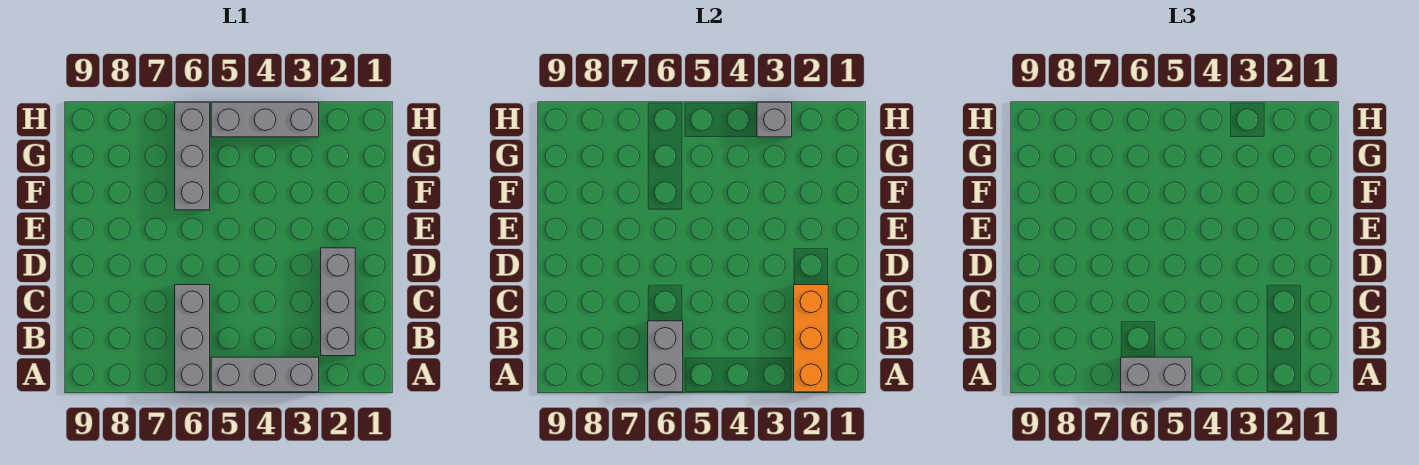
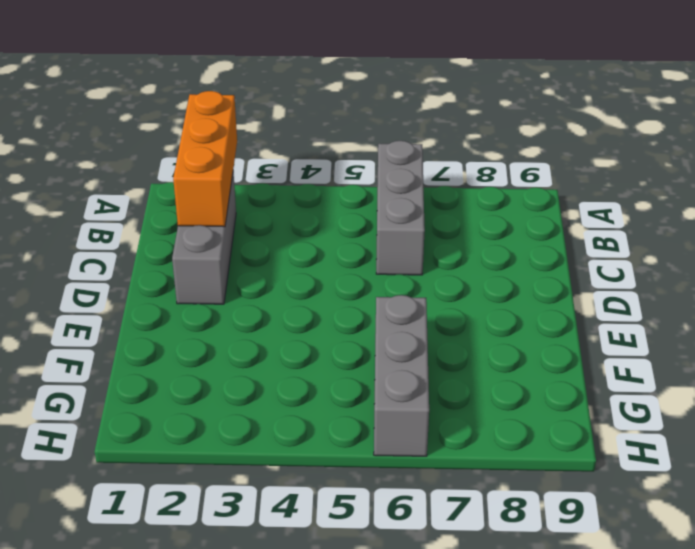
none -> grey brick A3:A5 level 1
none -> grey brick H3:H5 level 1

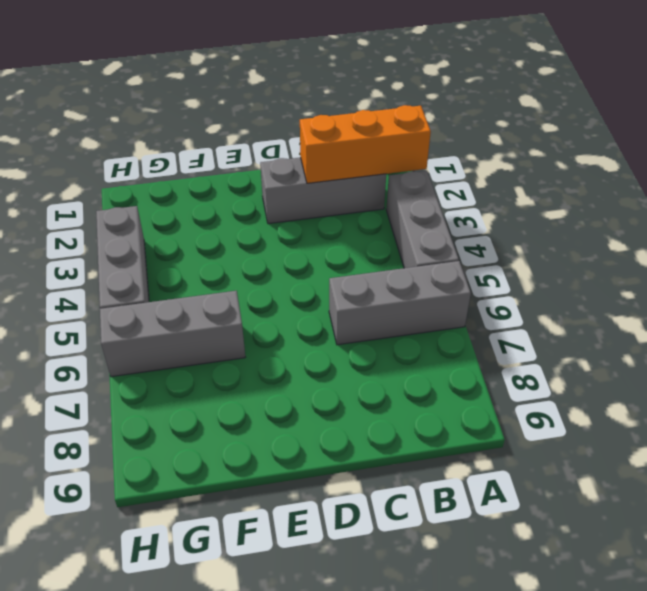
none -> grey brick A6:B6 level 2
none -> grey brick H3 level 2

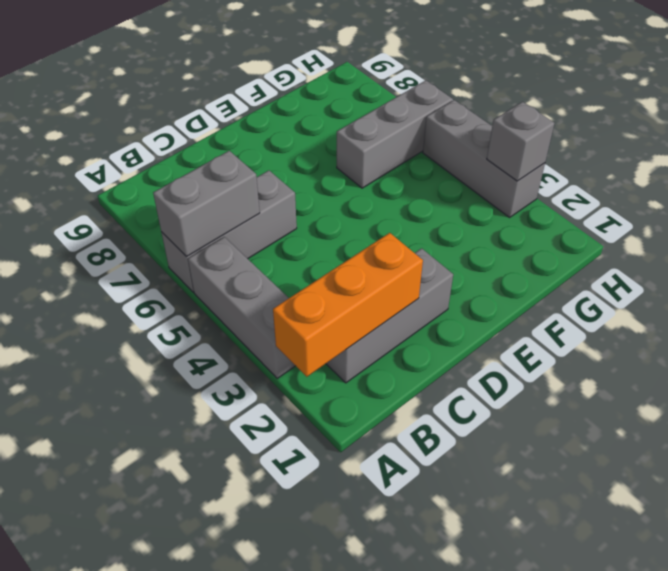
none -> grey brick A5:A6 level 3

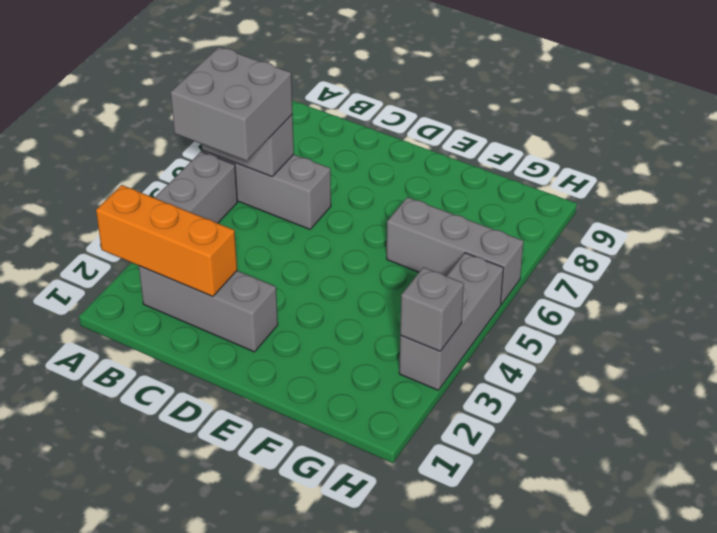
grey brick A5:B6 level 3 -> grey brick A5:A6 level 3

